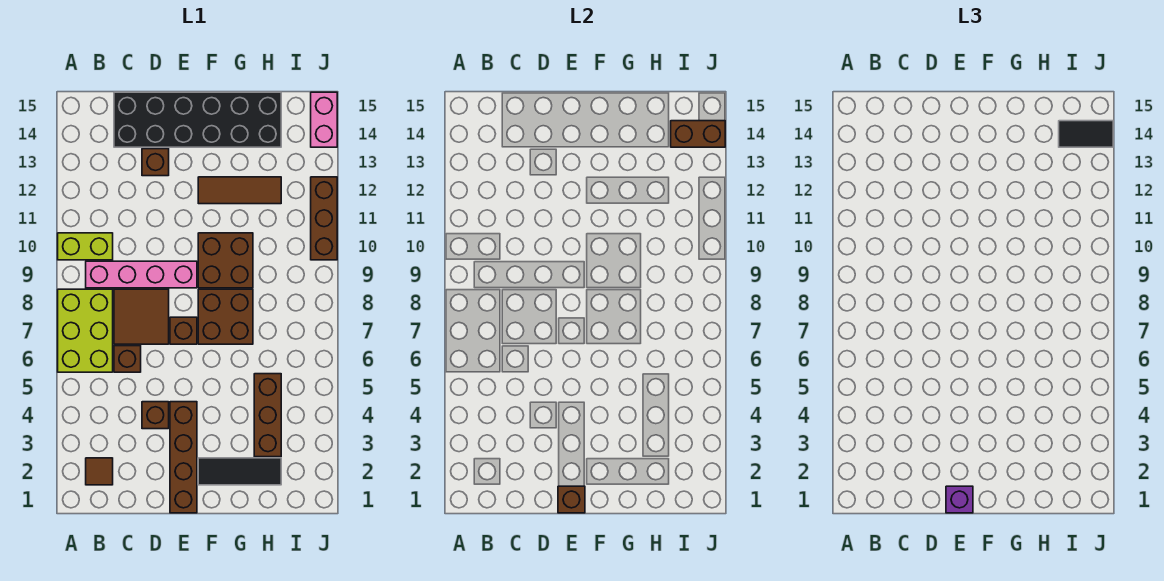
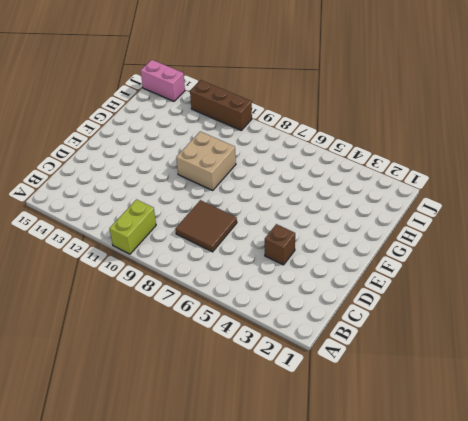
tan brick F9:G10 level 1 -> brown brick F9:G10 level 1
none -> lime brick A6:B8 level 1
none -> brown tile B2 level 1
none -> pink brick B9:E9 level 1

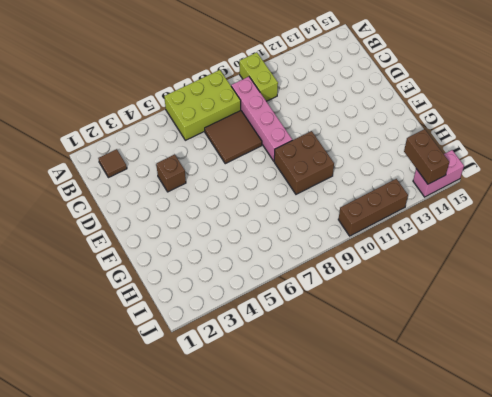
none -> brown brick C6 level 1
none -> black brick C14:H15 level 1
none -> brown brick D13 level 1

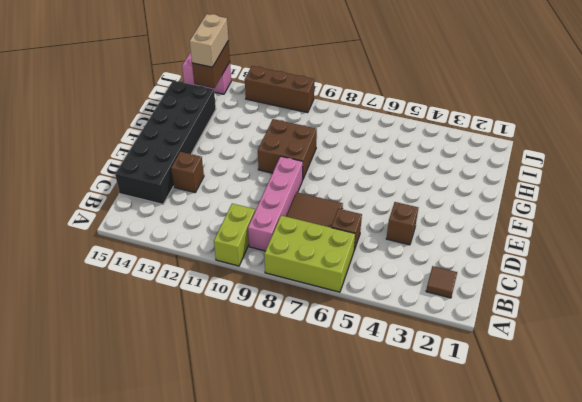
tan brick I14:J14 level 3 -> black tile I14:J14 level 3
none -> brown brick E1:E4 level 1
none -> brown brick E7 level 1
none -> black tile F2:H2 level 1

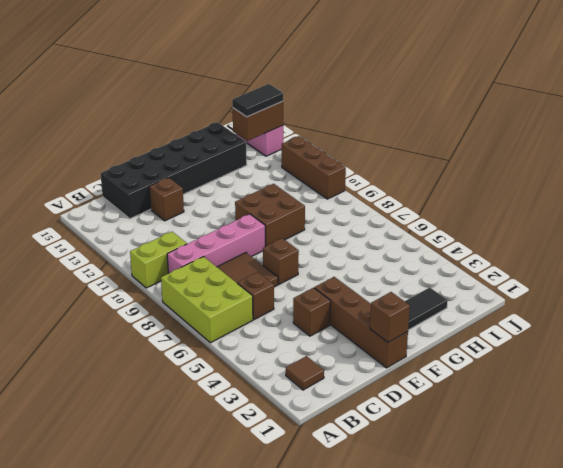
none -> brown brick F7:G8 level 1
none -> brown tile F12:H12 level 1
none -> brown brick H3:H5 level 1

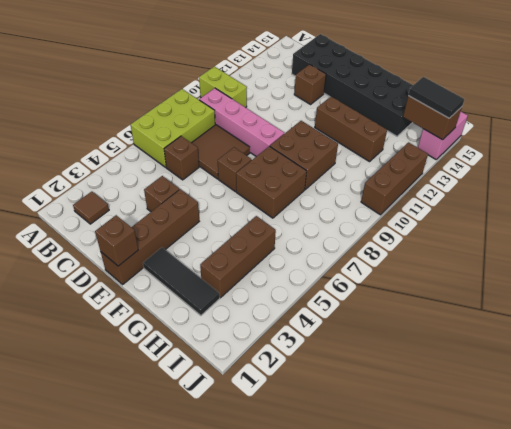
brown brick F12:H12 level 1 -> brown tile F12:H12 level 1
none -> purple brick E1 level 3

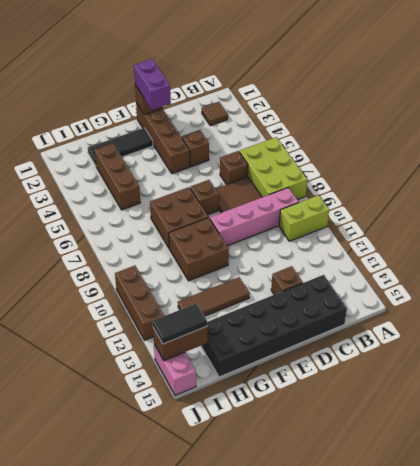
purple brick E1:E2 level 3 -> purple brick E1 level 3

